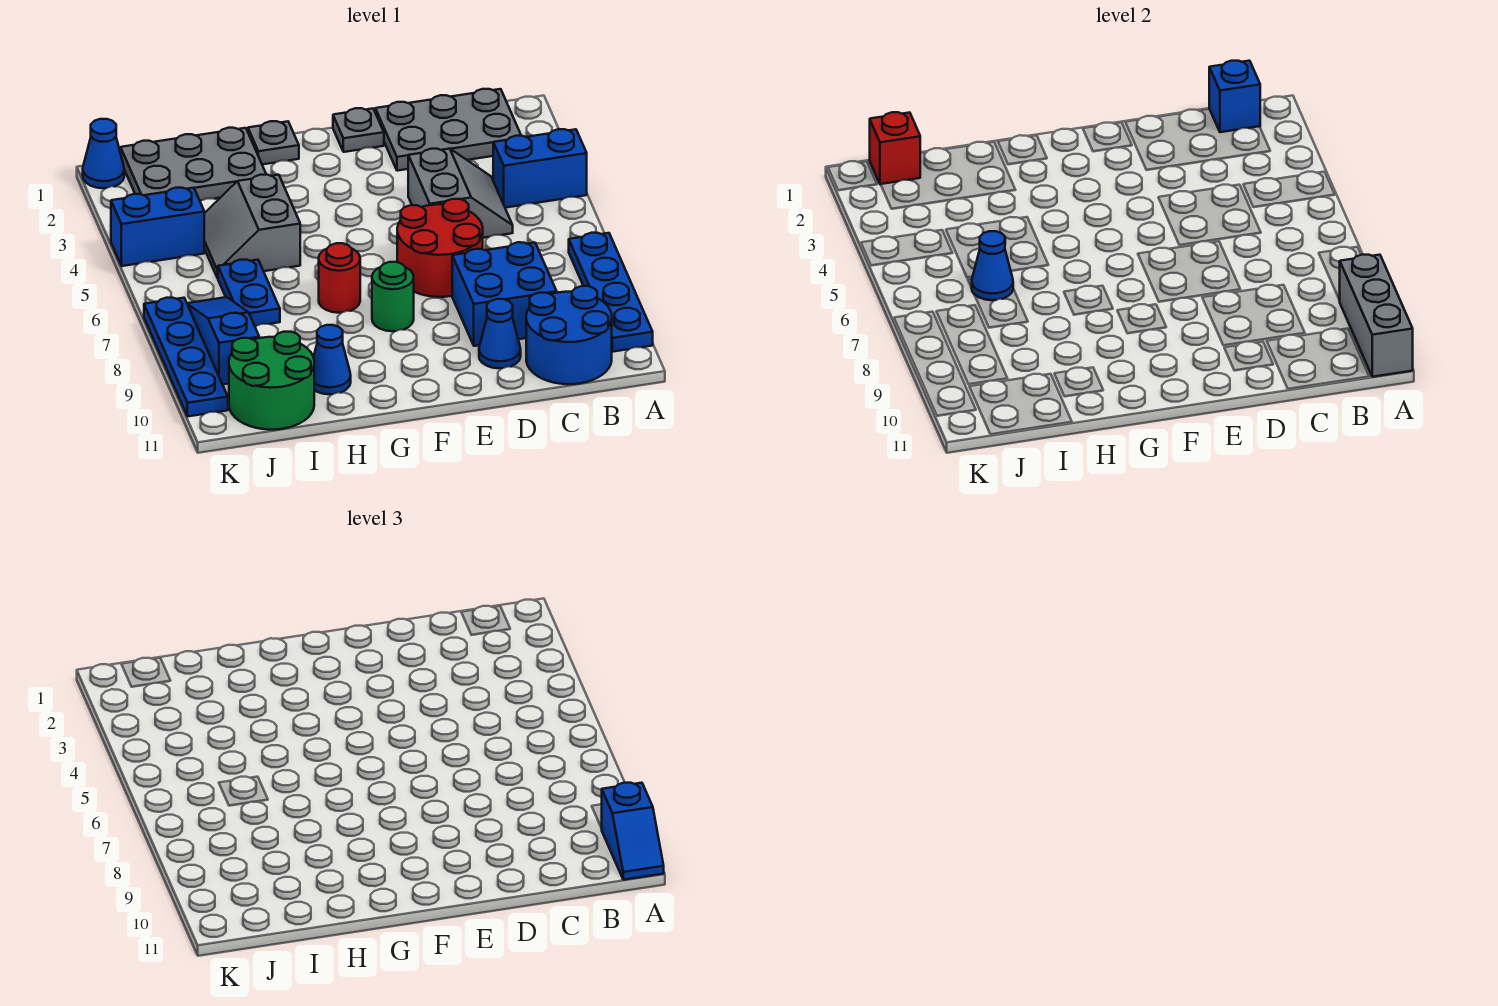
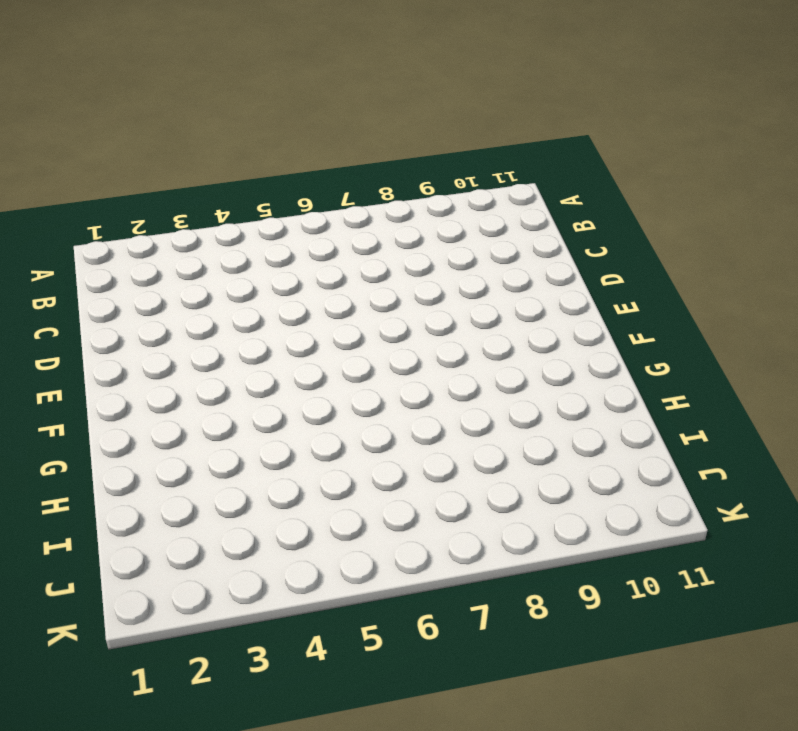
none -> blue brick A4:B4 level 1
none -> blue plate A7:A10 level 1
none -> grey plate B1:D2 level 1

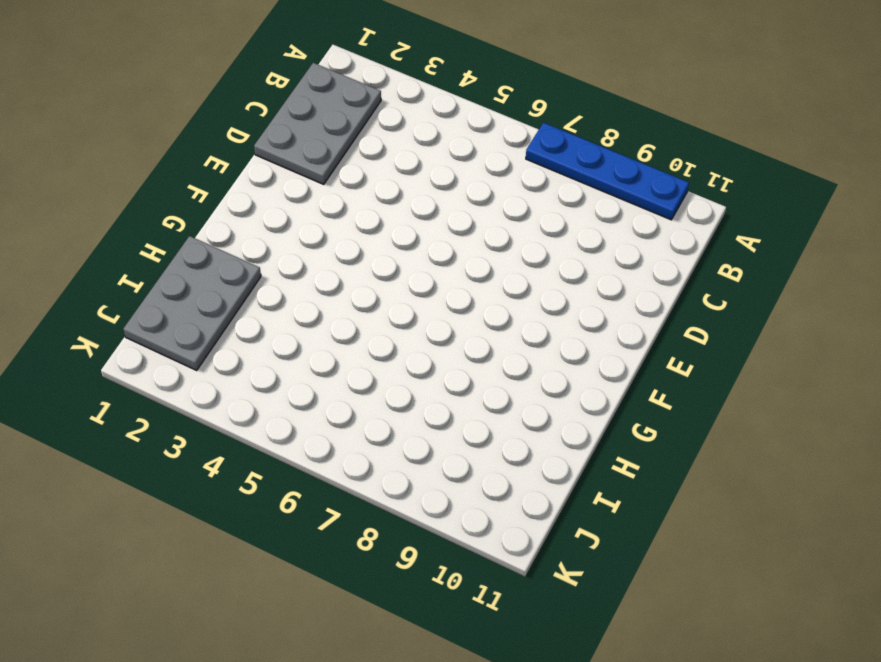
none -> blue brick A4:B4 level 1
none -> blue round brick B10:C11 level 1
none -> grey slope C4:D5 level 1 top D

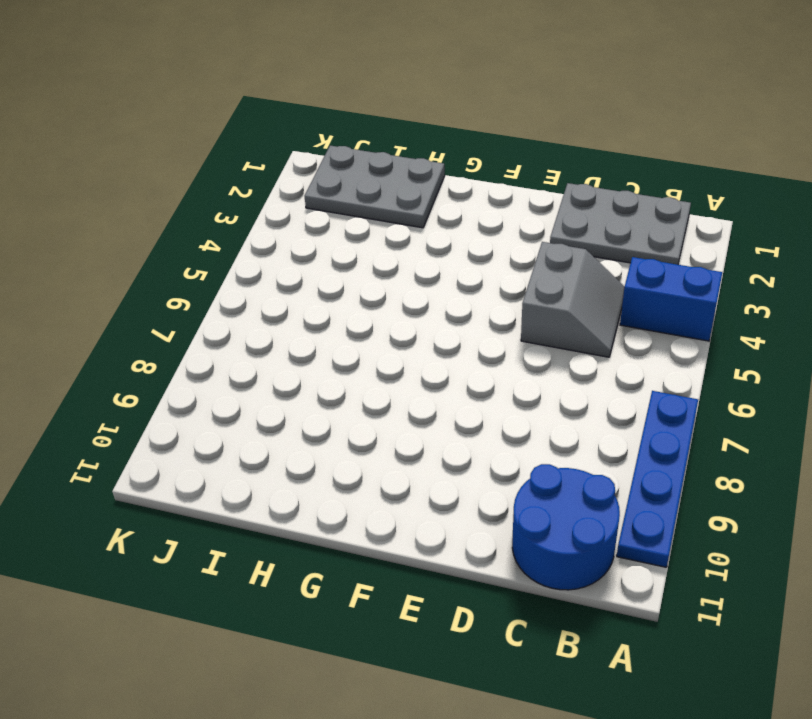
none -> blue brick C8:D9 level 1
none -> red round brick D6:E7 level 1
none -> blue cone D10 level 1

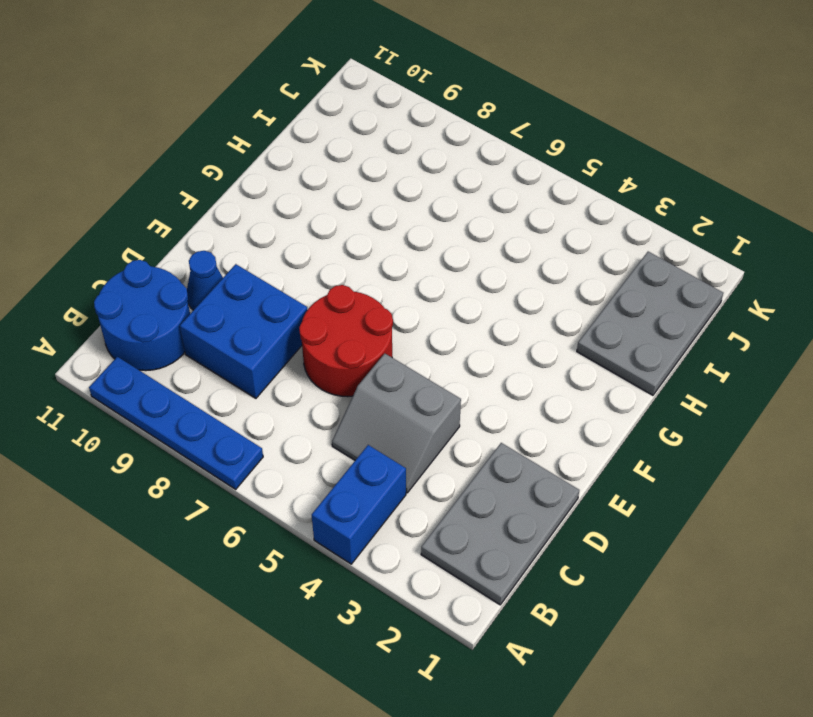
none -> grey plate E1 level 1
none -> green round brick F8 level 1
none -> grey plate G1 level 1

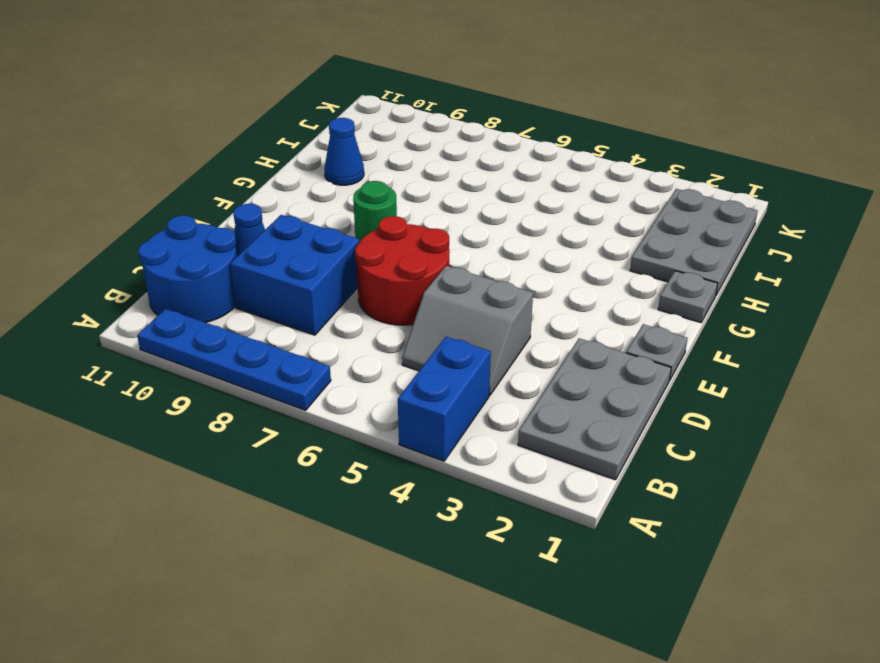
none -> red round brick G7 level 1
none -> grey slope H4:I5 level 1 top H
none -> blue plate I6:I7 level 1

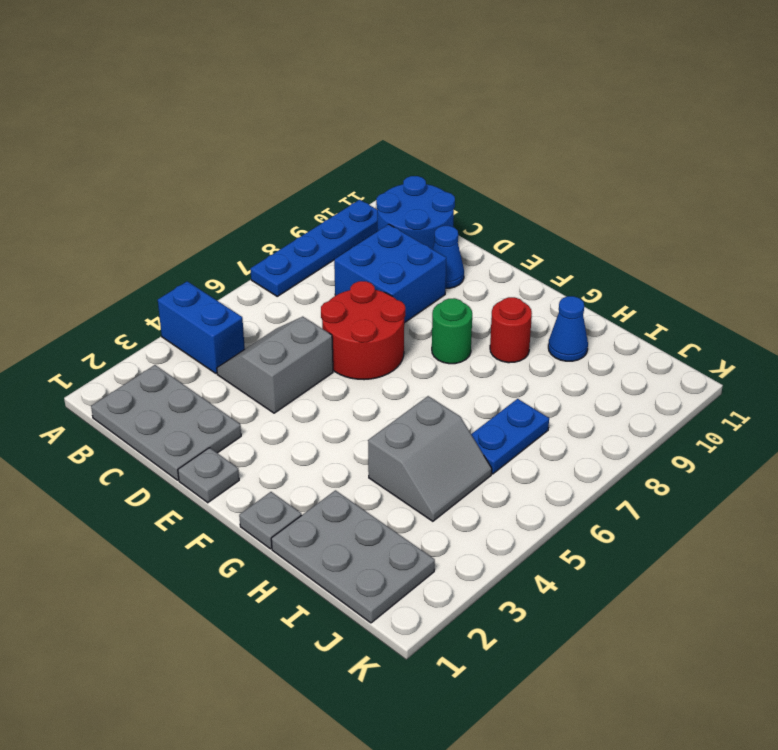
red round brick G9 level 1 -> red round brick G7 level 1
none -> green round brick I10:J11 level 1
none -> blue brick J4:K4 level 1
none -> blue slope J7:J9 level 1 top 9

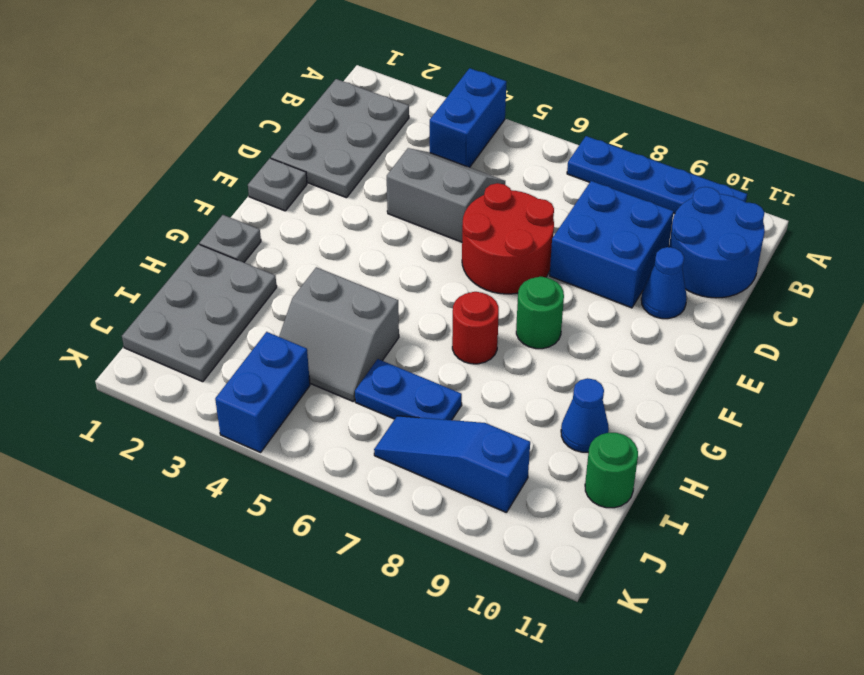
green round brick I11 level 1 -> green round brick I10:J11 level 1
none -> blue cone K1 level 1
none -> blue plate K7:K10 level 1
none -> grey brick A9:A11 level 2

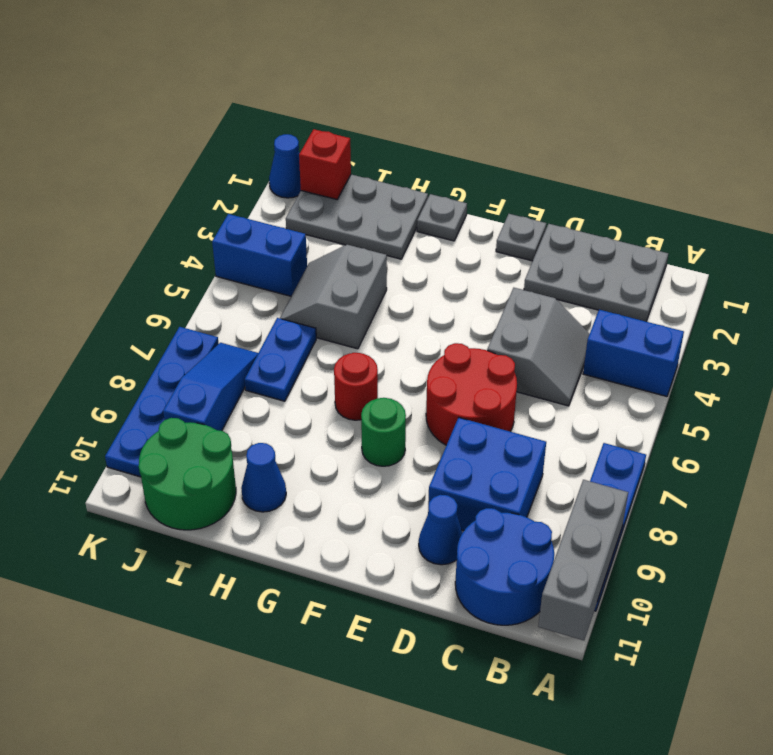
none -> blue brick B1 level 2
none -> blue cone I6 level 2
none -> blue slope A10:A11 level 3 top 10

